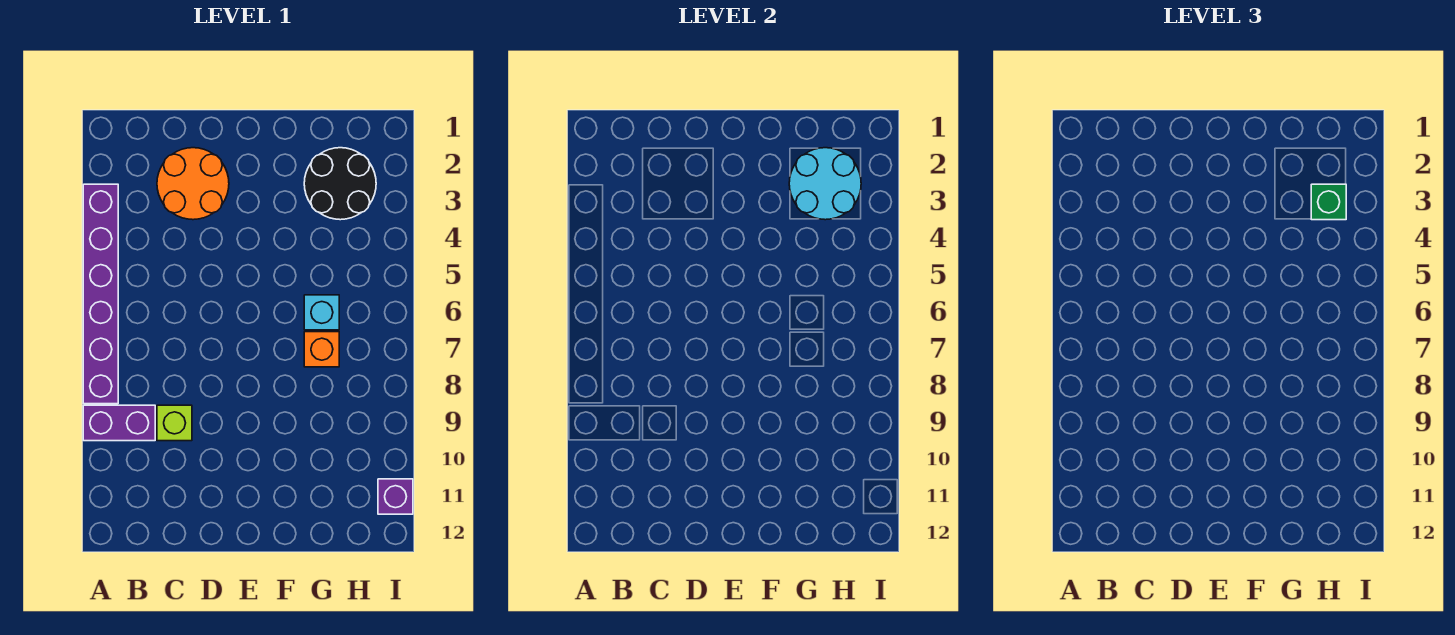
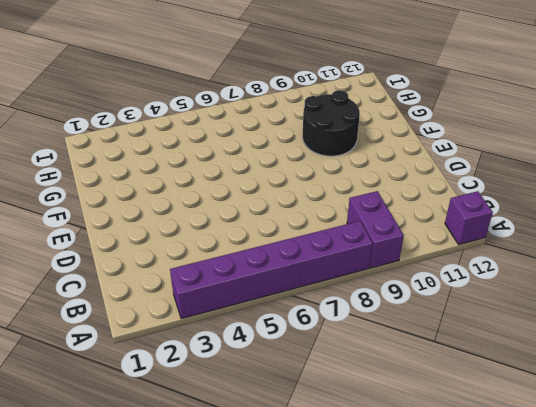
purple brick A12 level 1 -> purple brick I11 level 1
black round brick F9:G10 level 1 -> black round brick G2:H3 level 1
none -> orange round brick C2:D3 level 1
none -> lime brick C9 level 1

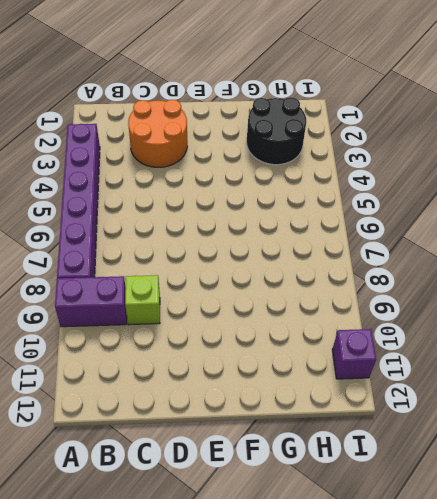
none -> cyan brick G6 level 1
none -> orange brick G7 level 1

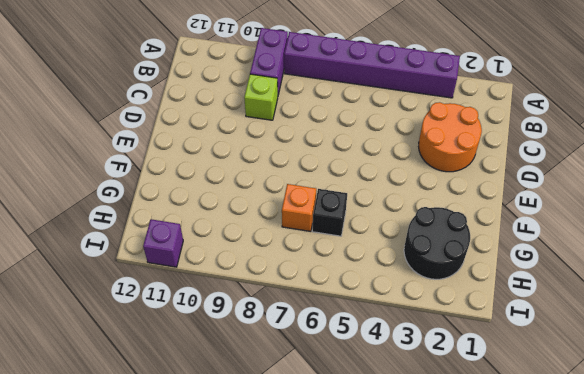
black brick G6 level 1 -> cyan brick G6 level 1
none -> cyan round brick G2:H3 level 2
none -> green brick H3 level 3

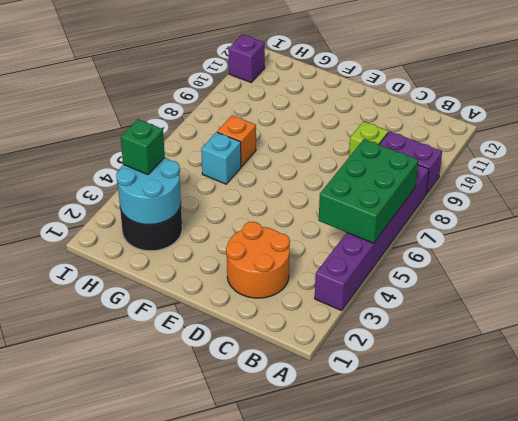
green brick A5:B7 level 2 -> none

